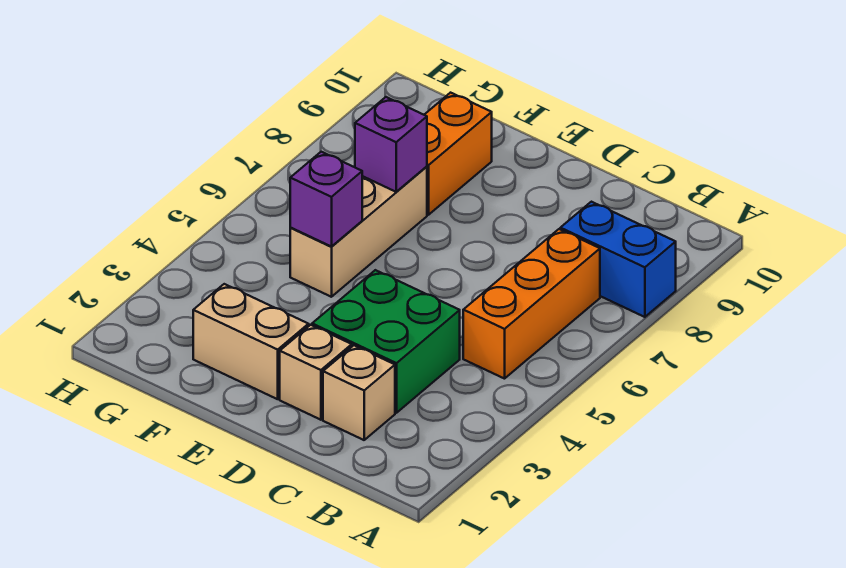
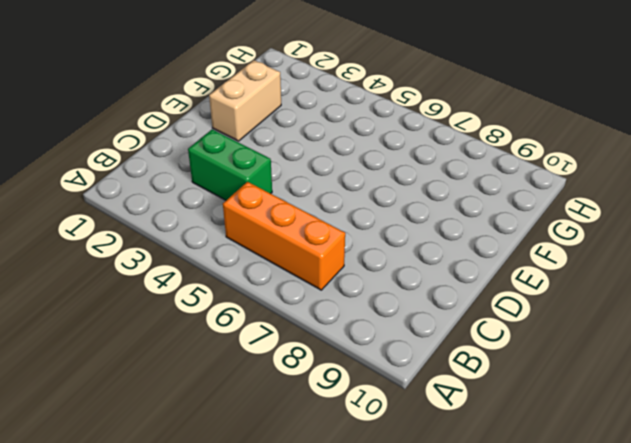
green brick C3:C4 level 1 -> green brick C3:D4 level 1
none -> blue brick A8:B8 level 1
none -> tan brick C2 level 1

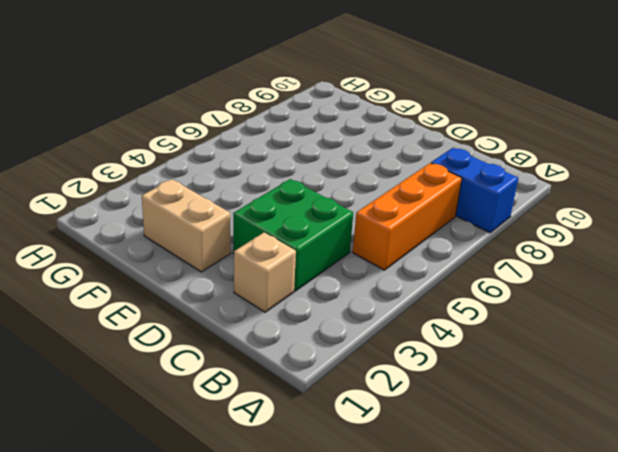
none -> tan brick D2 level 1
none -> tan brick F5:F7 level 1

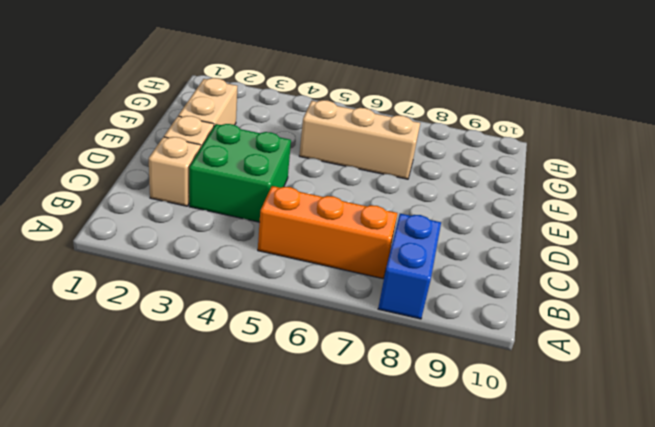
none -> orange brick F8:F9 level 1
none -> purple brick F5 level 2

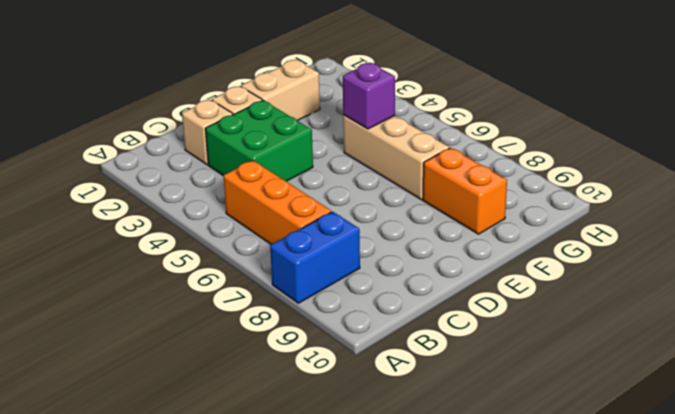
none -> purple brick F7 level 2

